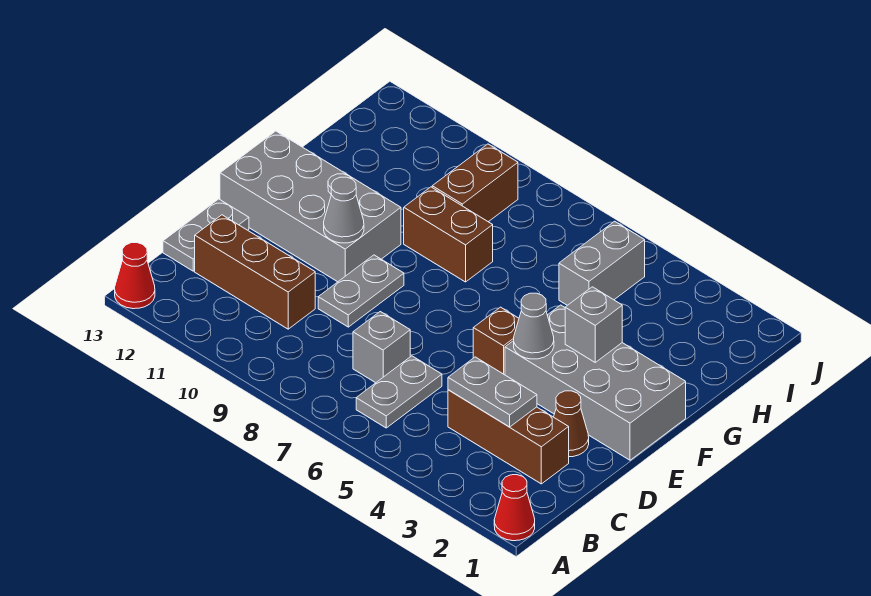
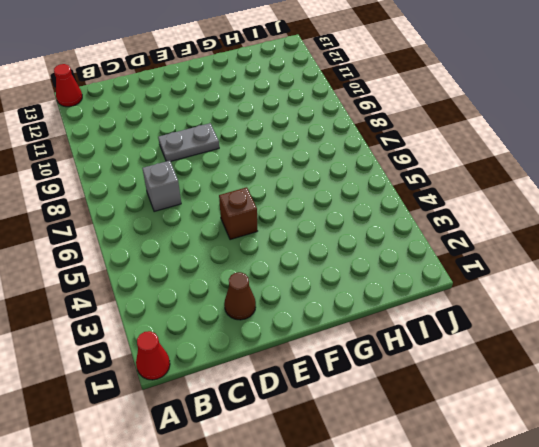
none -> grey plate B6:C6 level 1
none -> brown brick C2:C4 level 1
none -> brown brick C10:C12 level 1

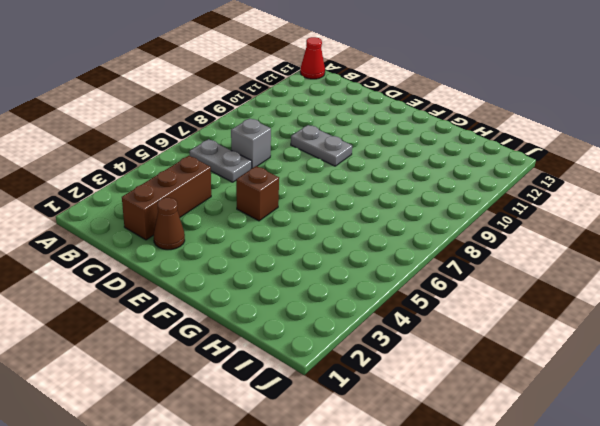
none -> red cone A1 level 1
none -> brown brick C10:C12 level 1
none -> grey plate C13:D13 level 1

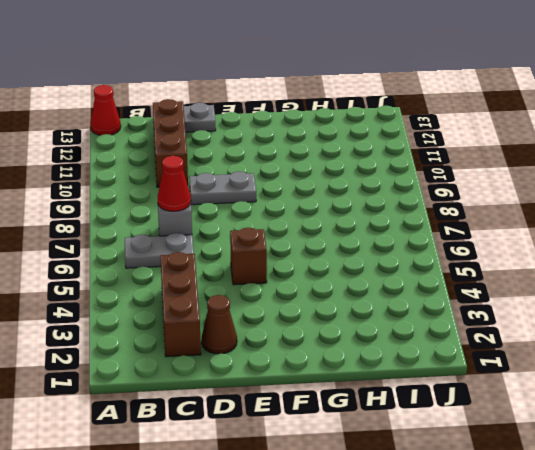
red cone C7 level 2 -> red cone A1 level 1
none -> grey brick E1:F4 level 1
none -> grey brick E10:F13 level 1
none -> brown brick G8:G9 level 1

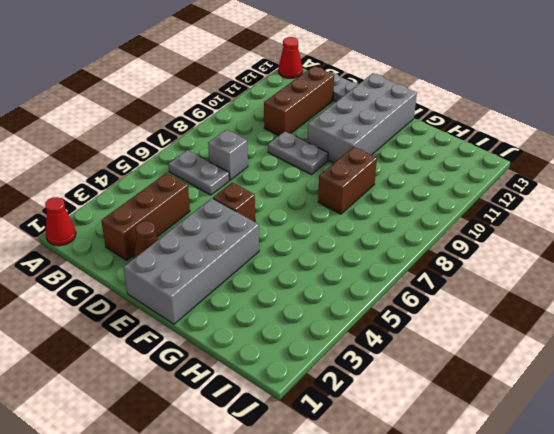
none -> grey brick H5:I5 level 1
none -> brown brick H9:I9 level 1
none -> grey plate C3:C4 level 2

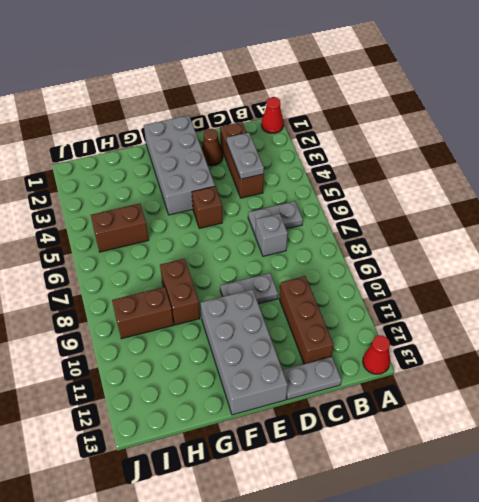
brown brick H5:I5 level 1 -> grey brick H5:I5 level 1
none -> grey cone E4 level 2
none -> grey cone E10 level 2
none -> grey brick F3 level 2

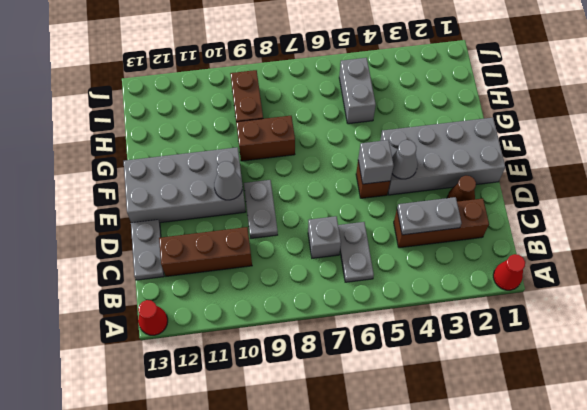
grey brick E5 level 2 -> grey brick F3 level 2

